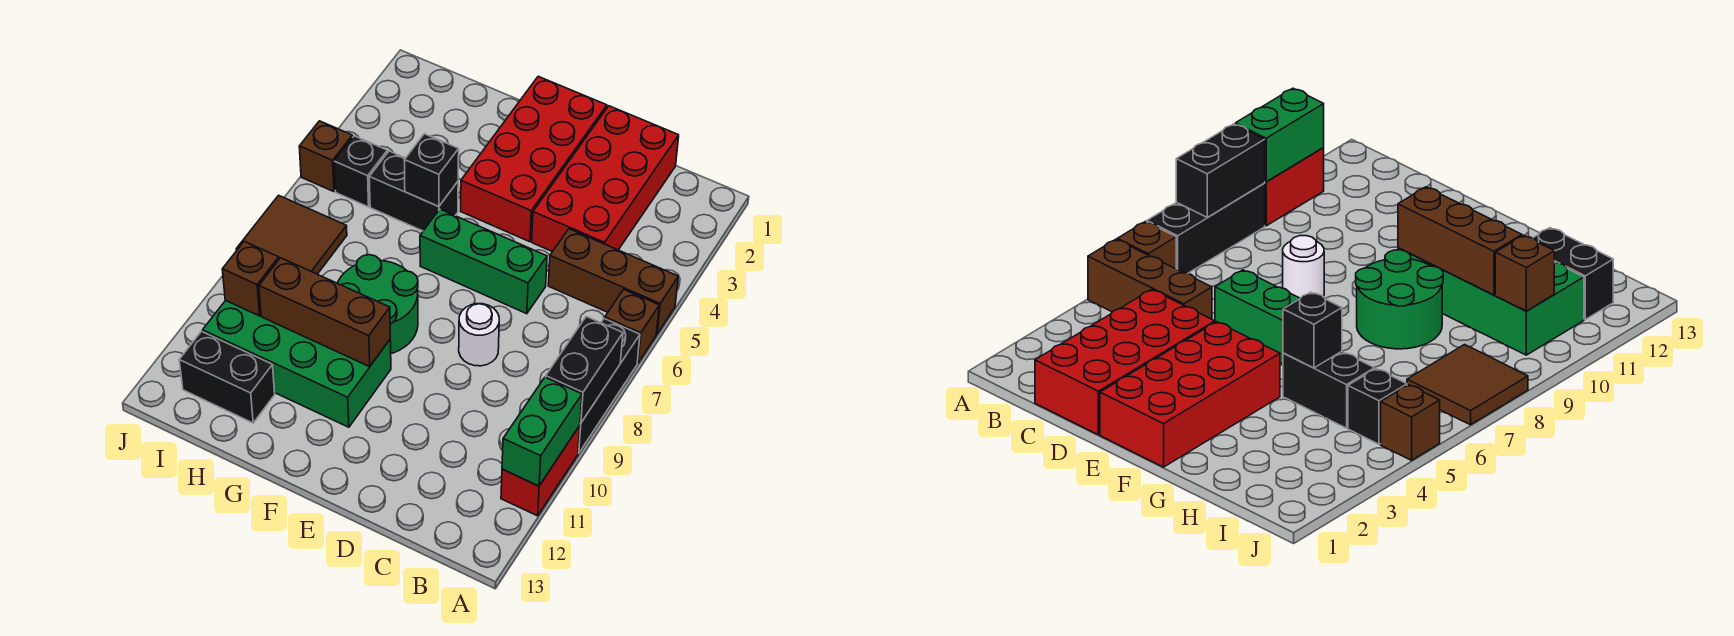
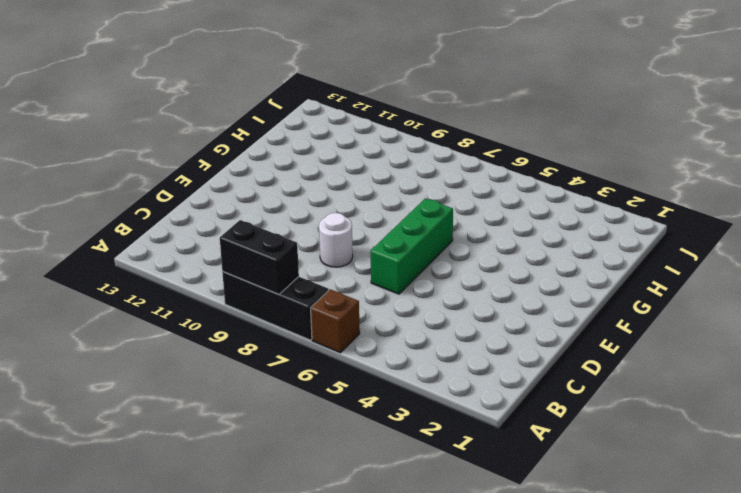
none -> brown brick A5:C5 level 1
none -> red brick A10:A11 level 1
none -> red brick C1:D4 level 1

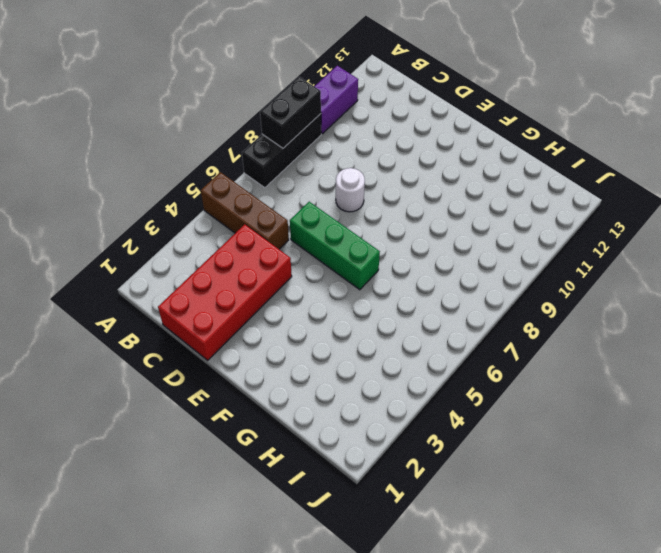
purple brick A10:A11 level 1 -> red brick A10:A11 level 1
none -> brown brick A6 level 1
none -> red brick E1:F4 level 1
none -> green round brick F8:G9 level 1

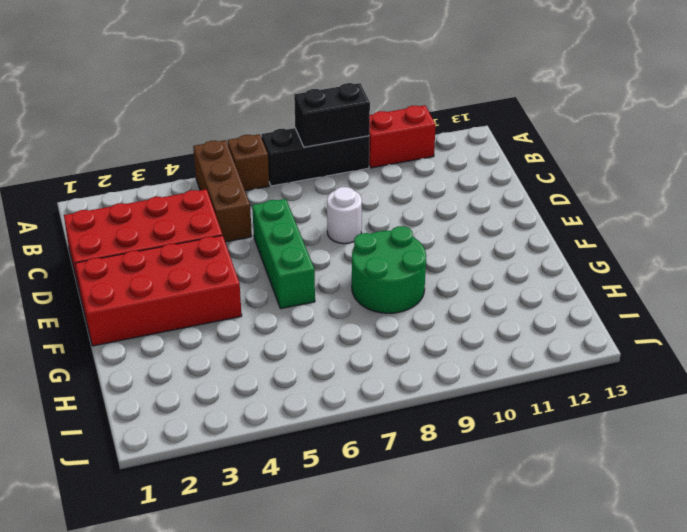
none -> green brick F10:I11 level 1
none -> black brick G5:H5 level 1
none -> black brick H12:I12 level 1

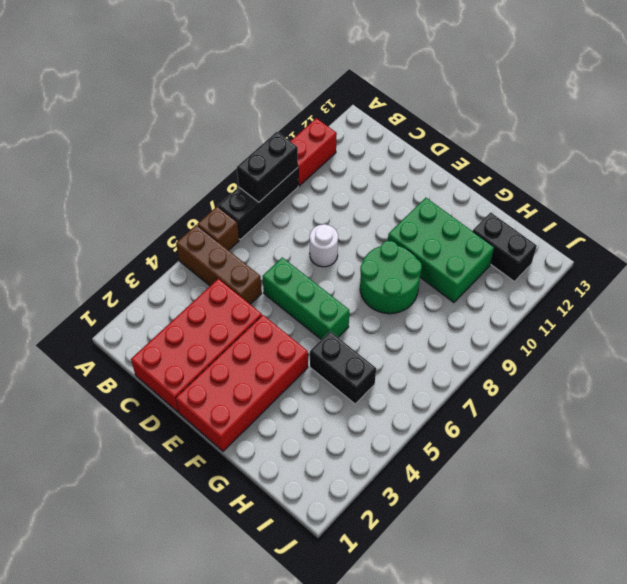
green brick F10:H11 level 1 -> green brick F10:I11 level 1
none -> black brick I5 level 1
none -> brown tile I7:J8 level 1
none -> brown brick J5 level 1

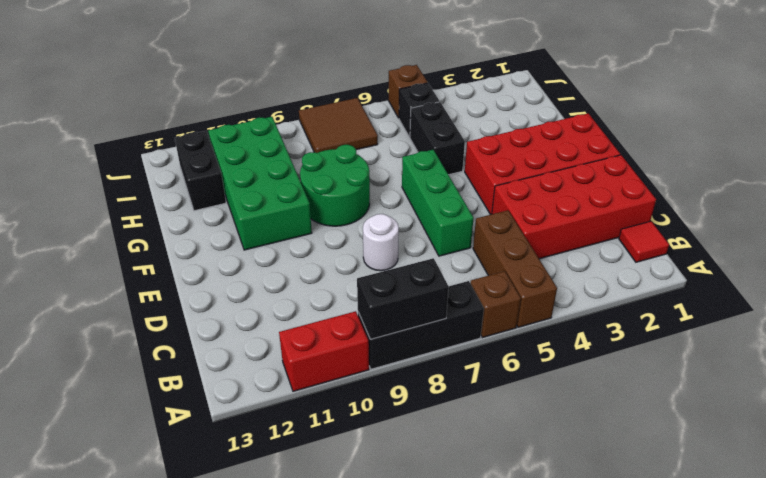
red tile B1 level 1 -> none
none -> green brick A10:A11 level 2
none -> brown brick F10:H10 level 2
none -> black brick G5 level 2

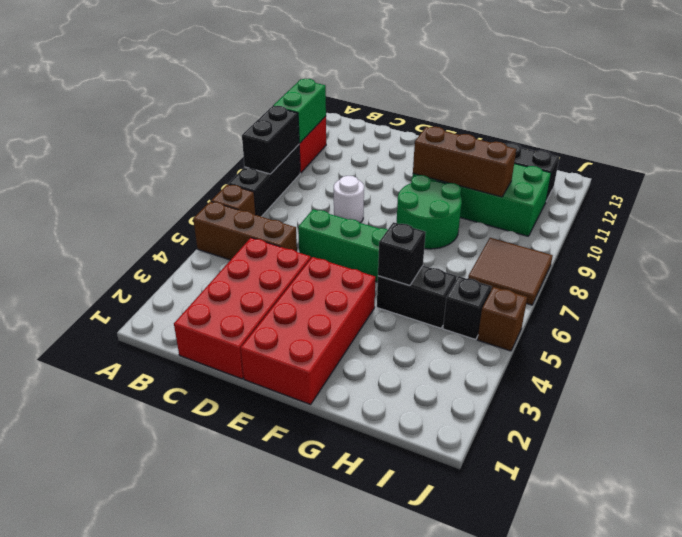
none -> brown brick I10 level 2

